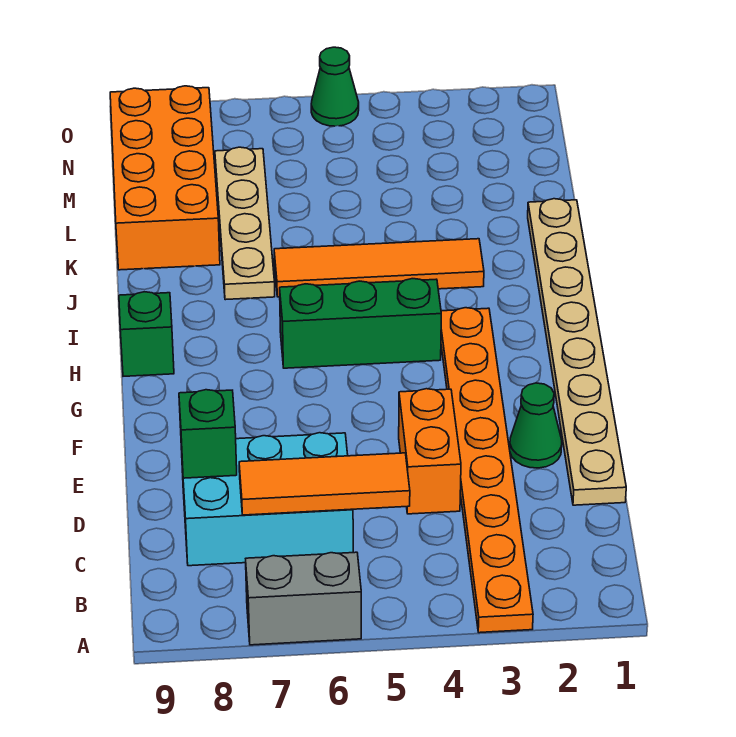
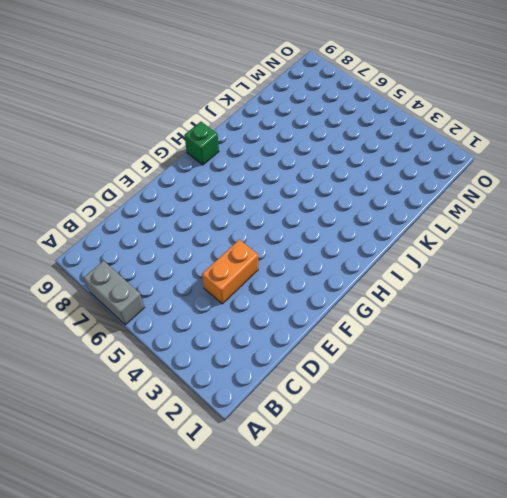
none -> orange plate A3:H3 level 1
none -> cyan brick C6:D8 level 1
none -> tan plate D1:K1 level 1

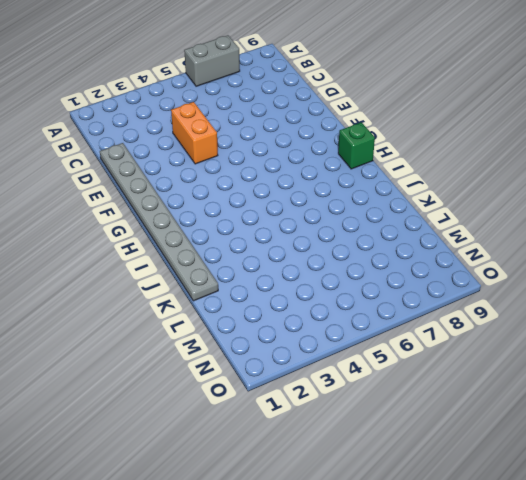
grey plate D1:K1 level 1 -> tan plate D1:K1 level 1
none -> orange plate A3:H3 level 1
none -> cyan brick C6:D8 level 1
none -> green cone E2 level 1

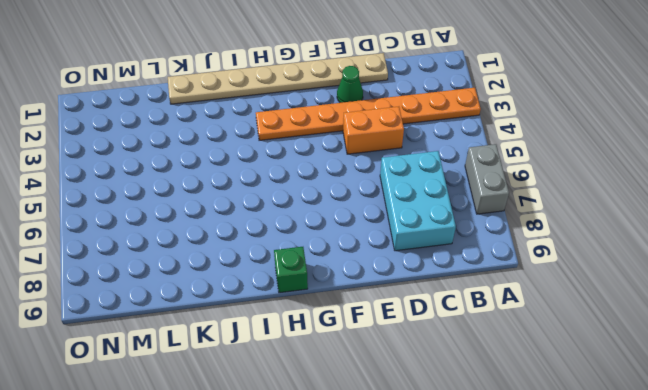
none -> green brick H4:H6 level 1
none -> orange tile J3:J6 level 1
none -> tan plate J7:M7 level 1

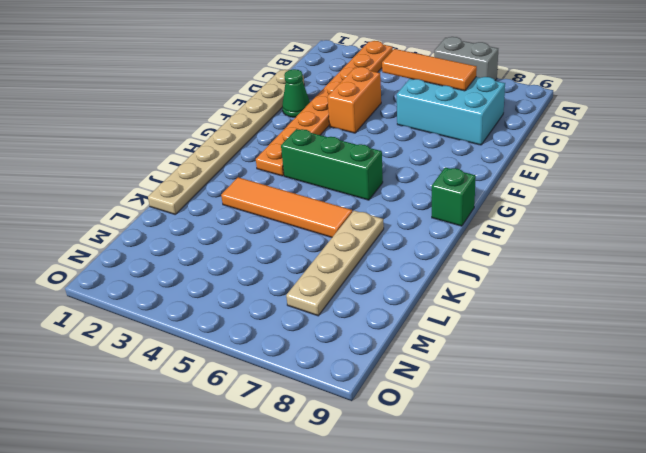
none -> orange brick K8:N9 level 1
none -> green cone O5 level 1
none -> green brick D8 level 2

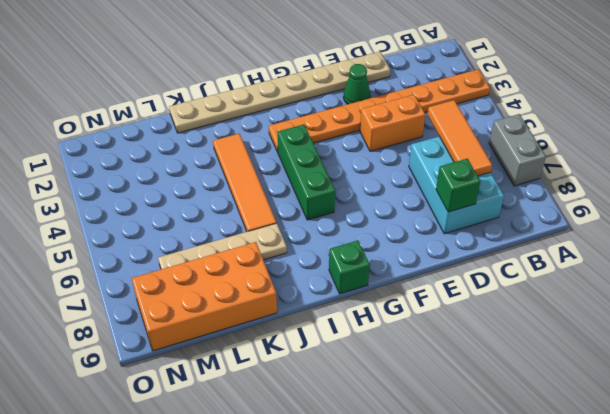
none -> green cone O5 level 1

